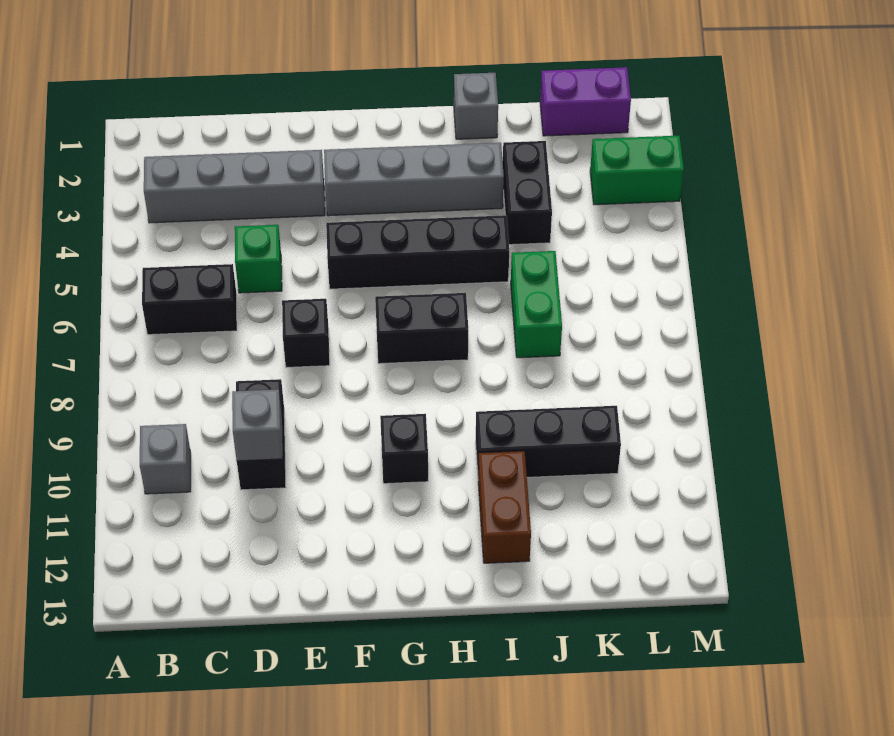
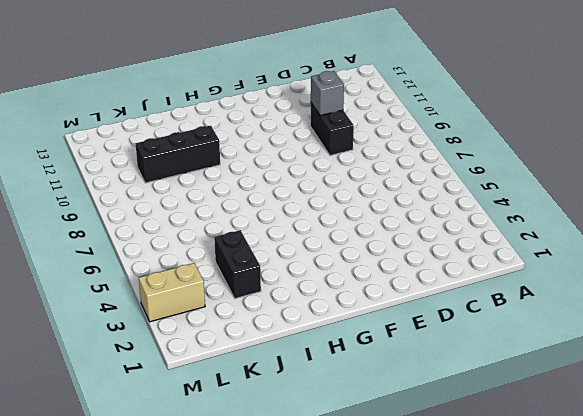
tan brick L3:M3 level 1 -> green brick L3:M3 level 1
none -> grey brick B3:E3 level 1
none -> black brick B6:C6 level 1
none -> grey brick B10 level 1

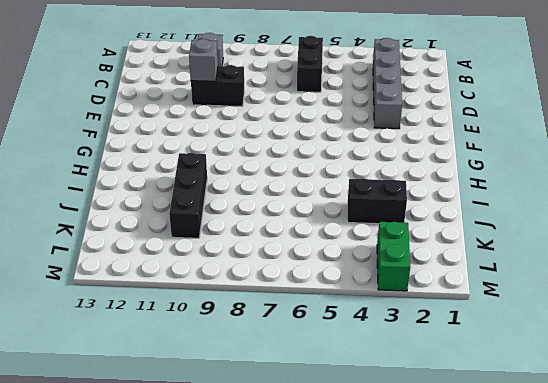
none -> green brick D5 level 1
none -> black brick E7 level 1
none -> grey brick F3:I3 level 1

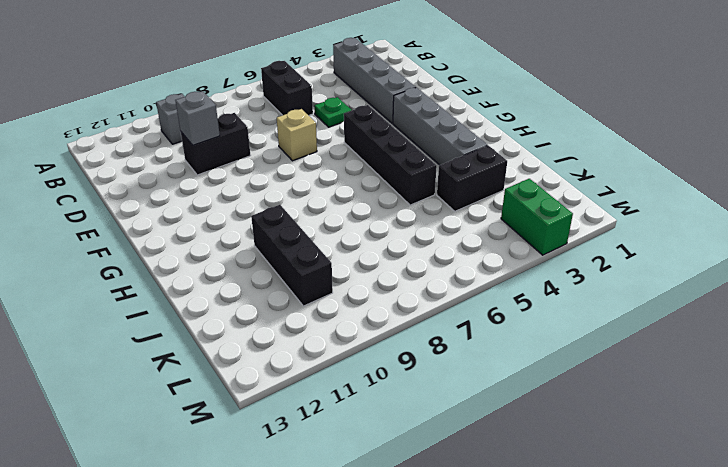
green plate D5 level 1 -> green brick D5 level 1
tan brick E7 level 1 -> black brick E7 level 1
none -> black brick G7:H7 level 1
none -> black brick G10 level 1
none -> grey brick I1 level 1

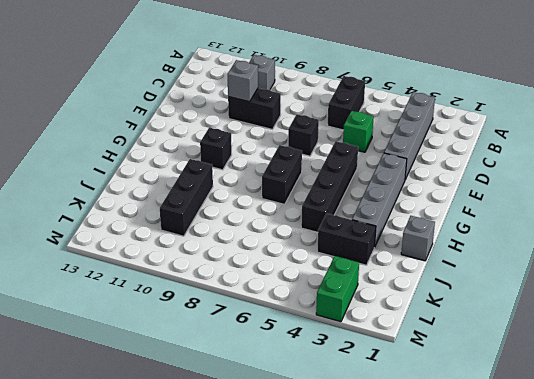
none -> brown brick I11:I12 level 1
none -> green brick J6:J7 level 1
none -> purple brick K1:L1 level 1

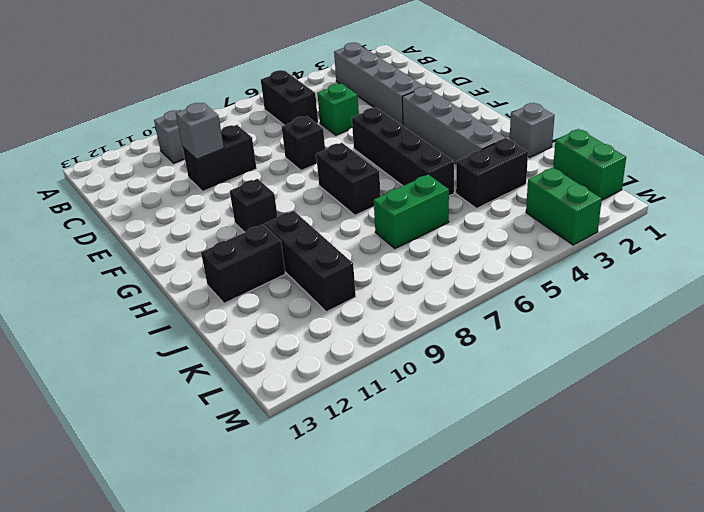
black brick I11:I12 level 1 -> brown brick I11:I12 level 1
green brick K1:L1 level 1 -> purple brick K1:L1 level 1

